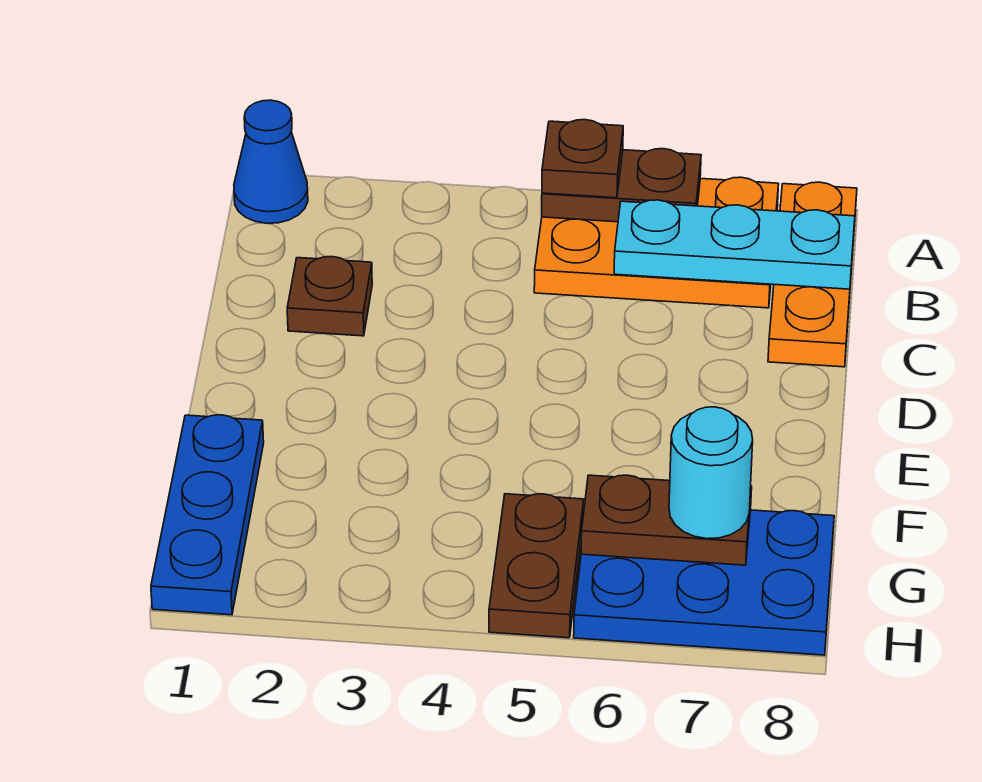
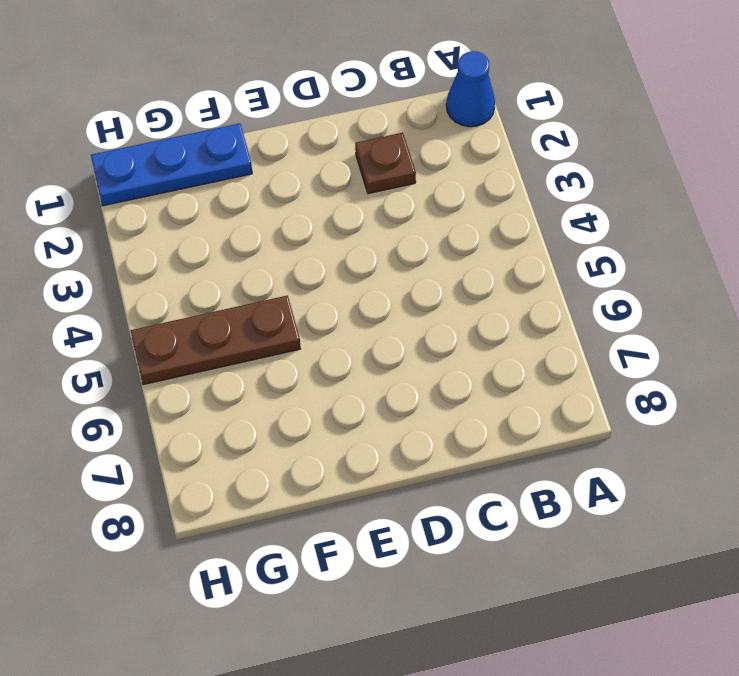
brown plate F5:H5 level 1 -> brown plate G5:H5 level 1
none -> orange plate A5:B7 level 1
none -> orange plate A8:C8 level 1
none -> blue plate G6:H8 level 1

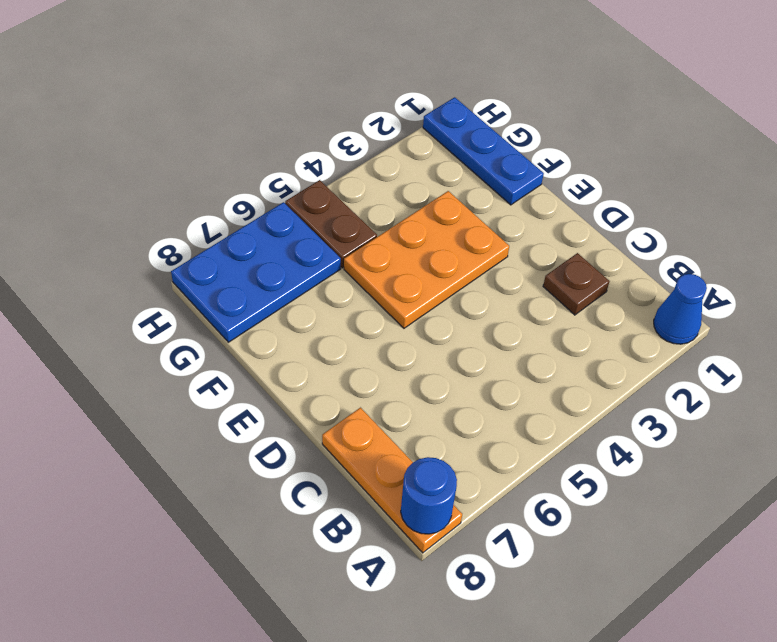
blue round brick A8 level 2 -> none
orange plate E3:F5 level 1 -> orange plate A5:B7 level 1
none -> brown plate A5:A6 level 2
none -> cyan plate B6:B8 level 2
none -> brown plate G6:G7 level 2

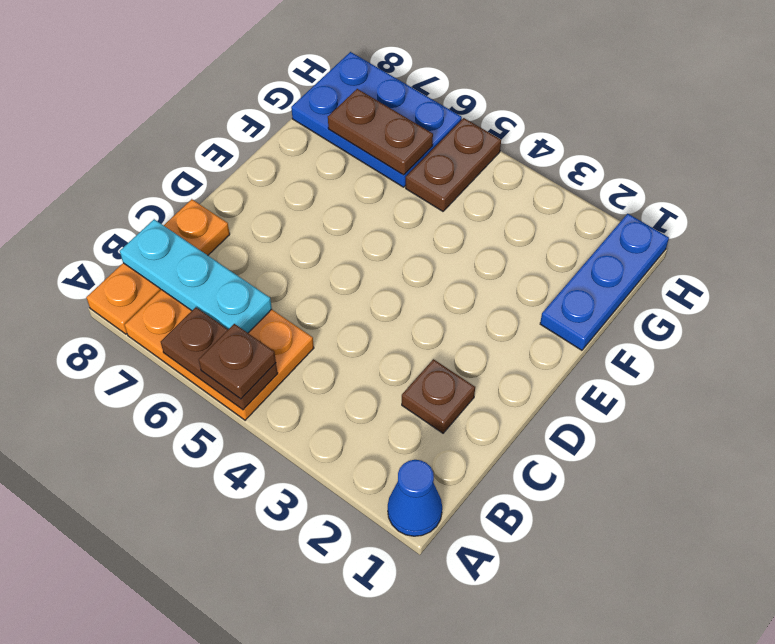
none -> cyan round brick G7 level 3

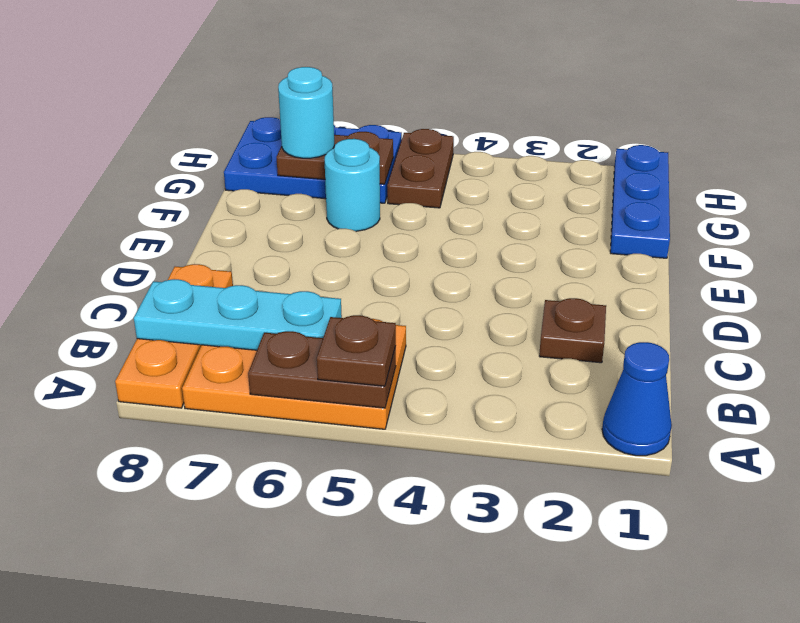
cyan round brick F6 level 1 -> none

